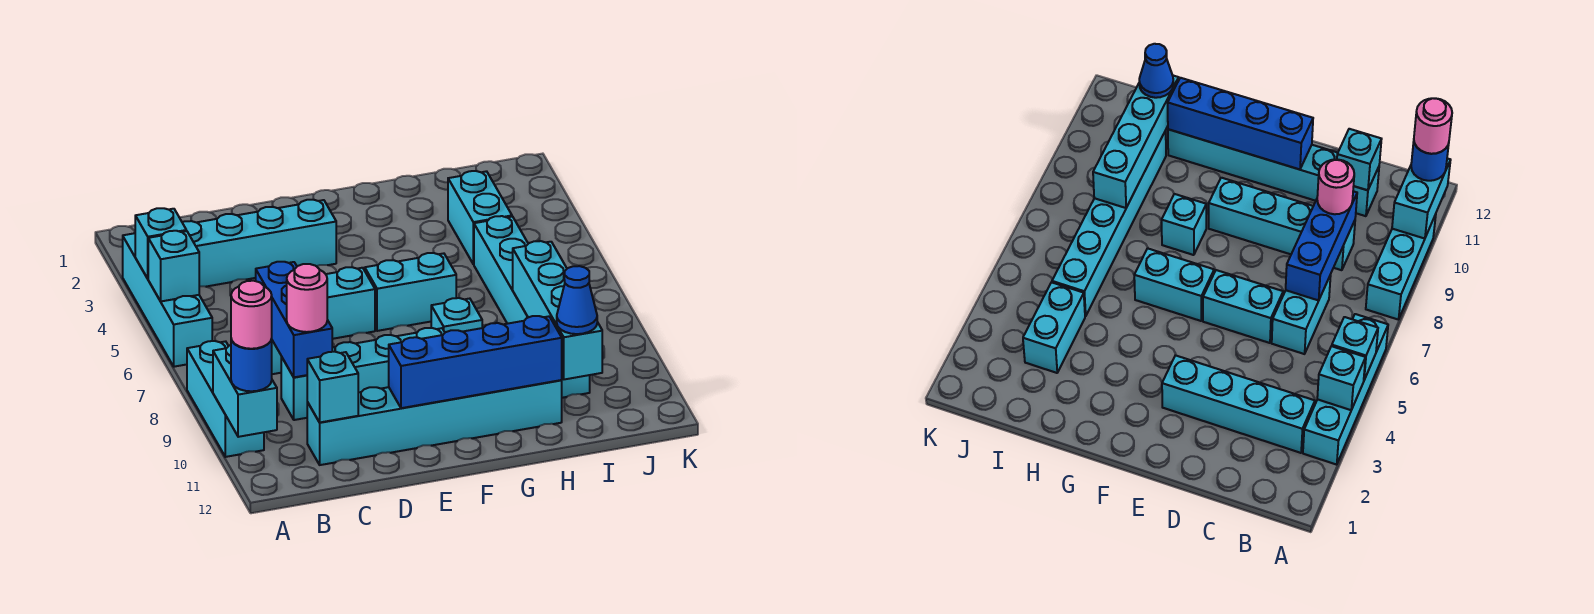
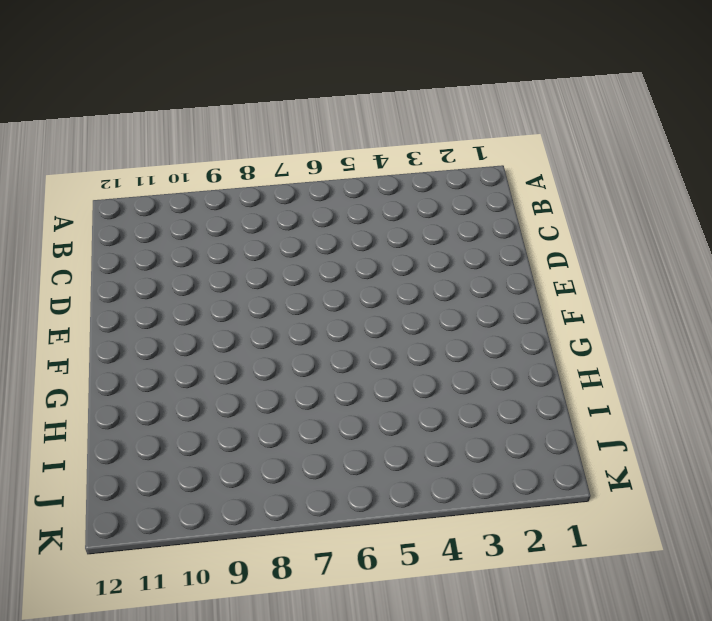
none -> cyan brick A3:A6 level 1
none -> cyan brick A8:A10 level 1
none -> cyan brick B3:E3 level 1

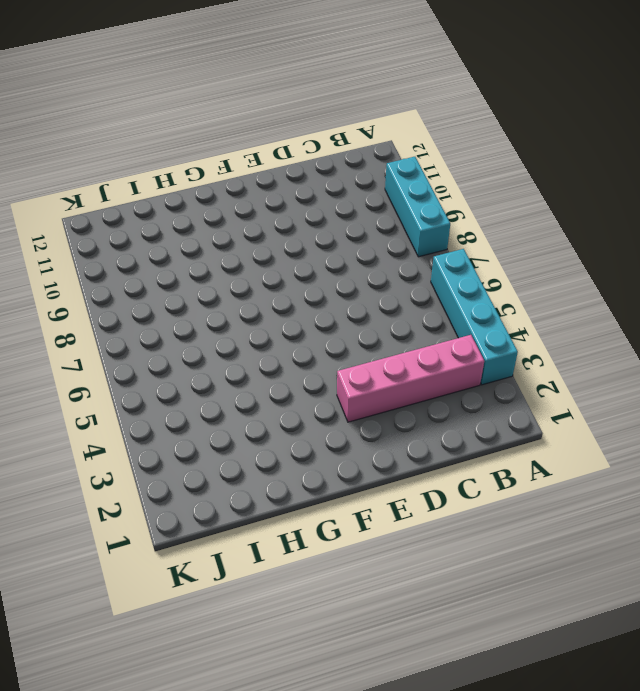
pink brick B3:E3 level 1 -> cyan brick B3:E3 level 1
none -> cyan brick C6:C7 level 1
none -> cyan brick C9:F9 level 1
none -> cyan brick C11:H11 level 1

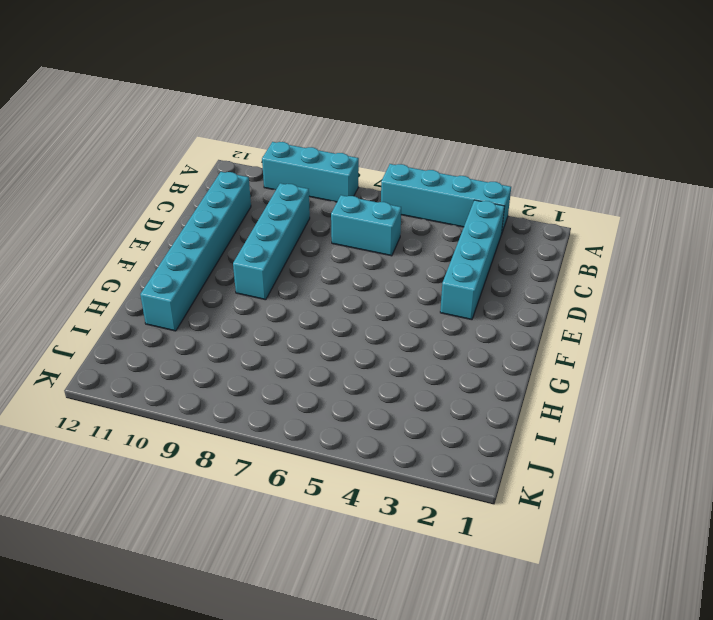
none -> cyan brick D6:E6 level 1
none -> cyan brick F6:G6 level 1
none -> cyan brick G8 level 1

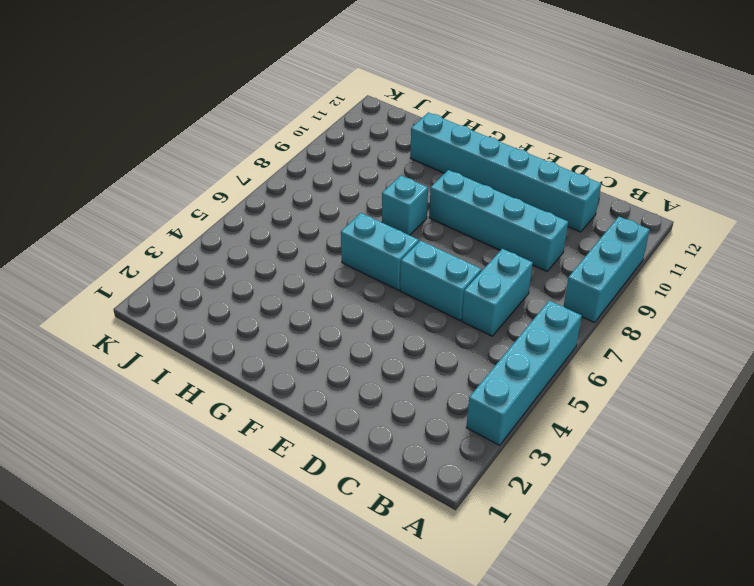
none -> cyan brick B3:E3 level 1
none -> cyan brick I3:I4 level 1
none -> cyan brick I5:I10 level 1

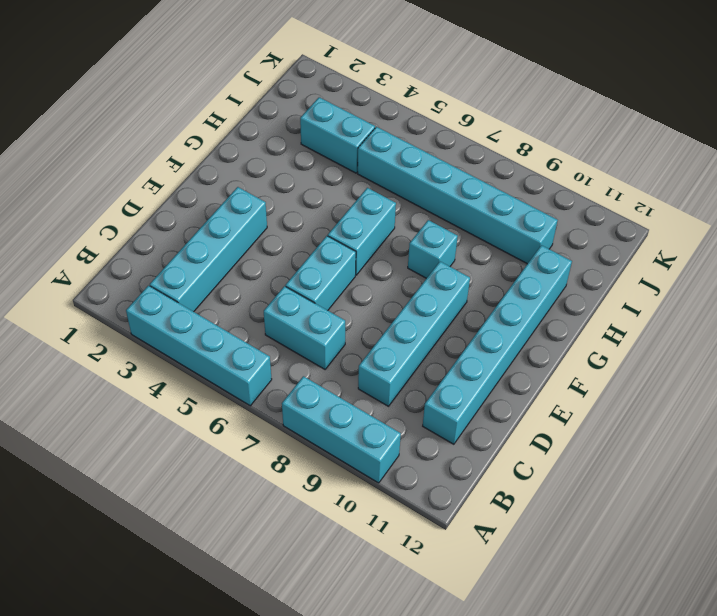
none -> cyan brick A4 level 2
none -> cyan brick A5 level 2
none -> cyan brick A10:A11 level 2

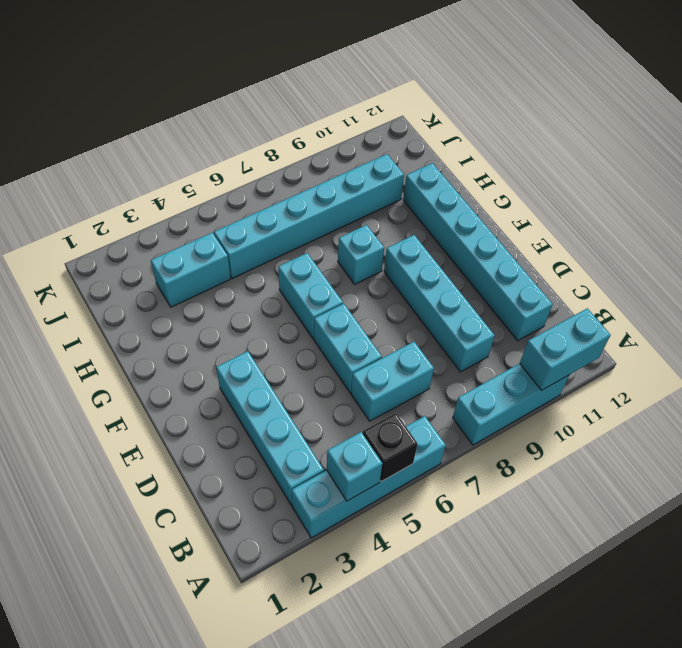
black brick A5 level 2 -> cyan brick A5 level 2
none -> blue brick C7:C9 level 2
none -> cyan brick C11 level 2
none -> blue brick E11:H11 level 2

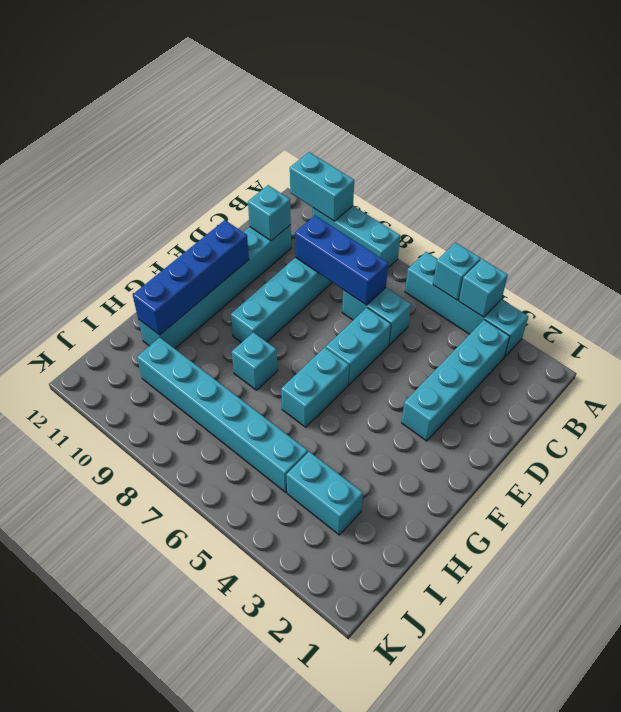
none -> cyan brick I8:I11 level 2
none -> blue round brick A11 level 3
none -> pink round brick C9 level 3

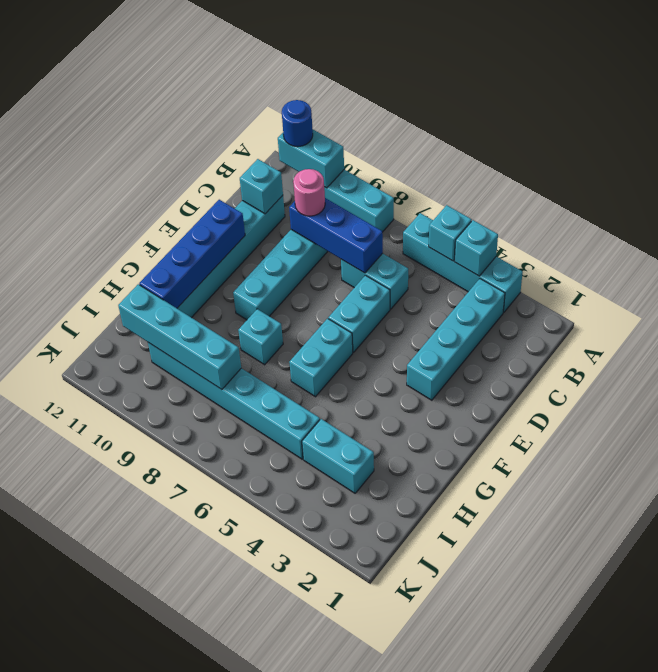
none -> blue cone I11 level 3
none -> pink round brick A11 level 4

